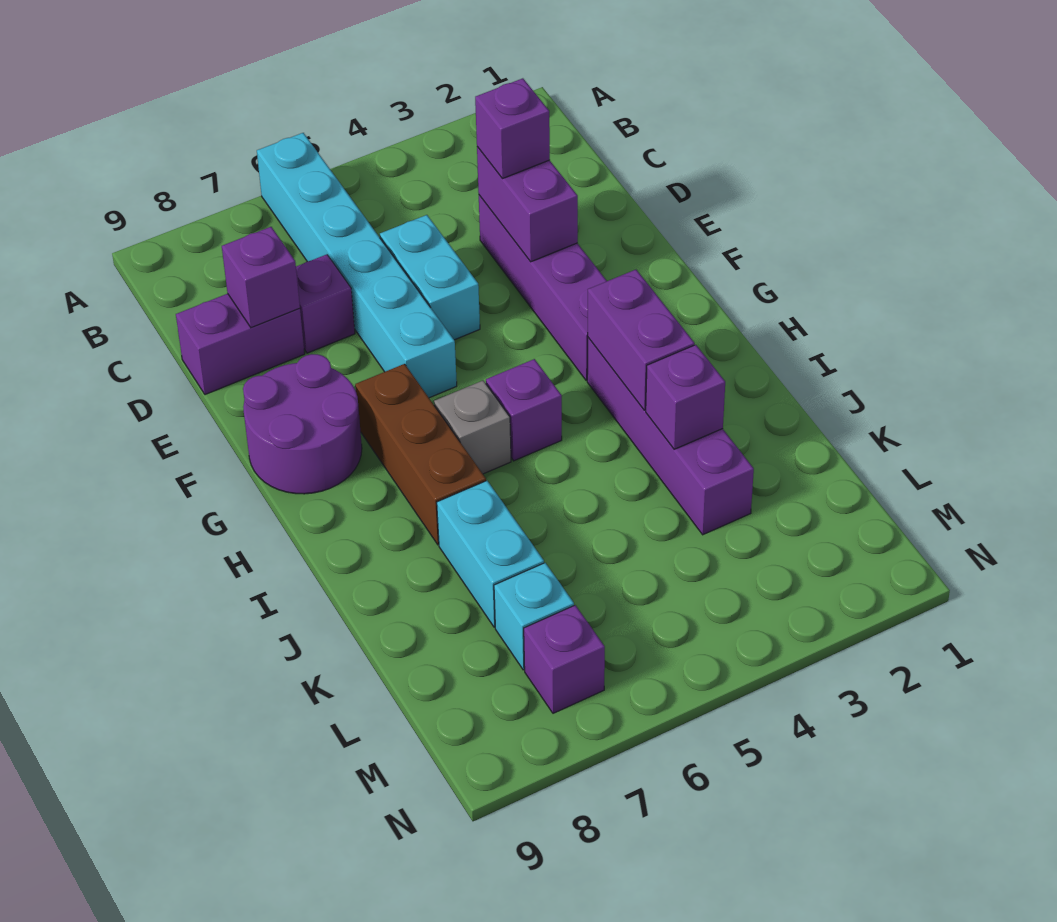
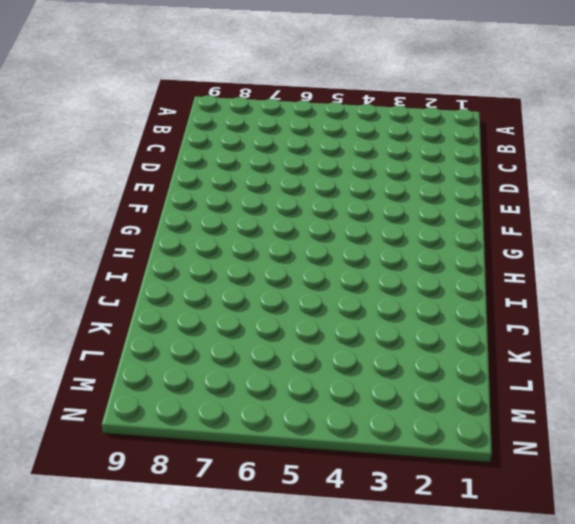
none -> cyan brick A6:F6 level 1
none -> purple brick D3:G3 level 1
none -> cyan brick D5:E5 level 1

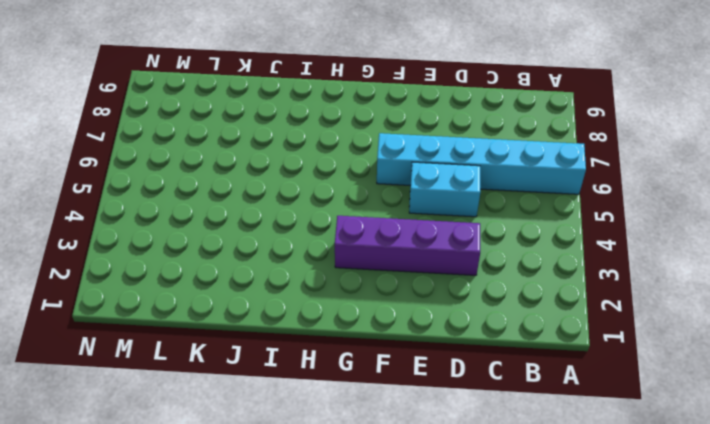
none -> purple brick D7 level 1
none -> purple brick D8:D9 level 1
none -> purple round brick F8:G9 level 1

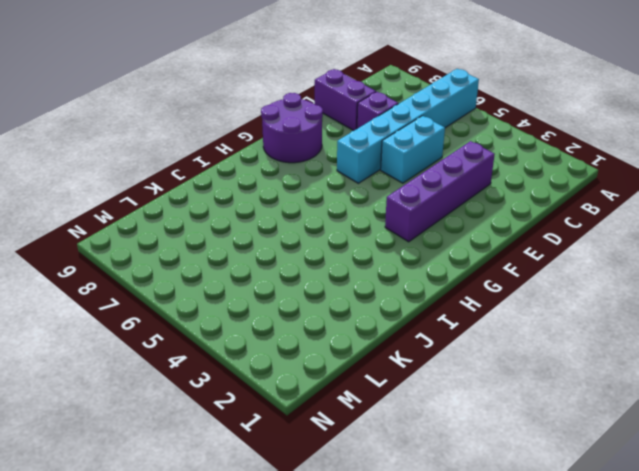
none -> brown brick G7:I7 level 1
none -> purple brick H3:K3 level 1
none -> purple brick H5 level 1

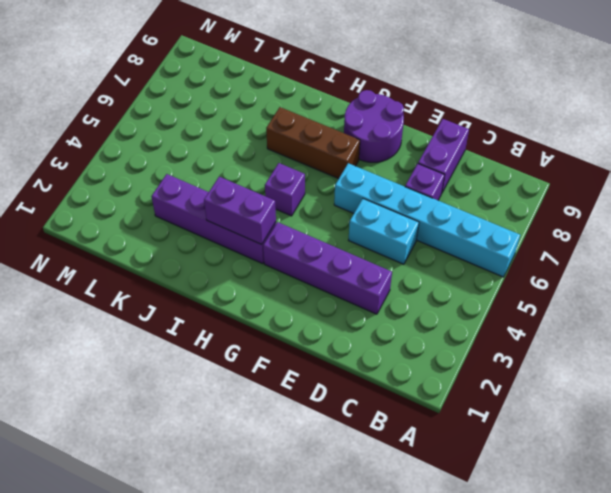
none -> grey brick H6 level 1
none -> cyan brick J7:K7 level 1
none -> cyan brick L7 level 1

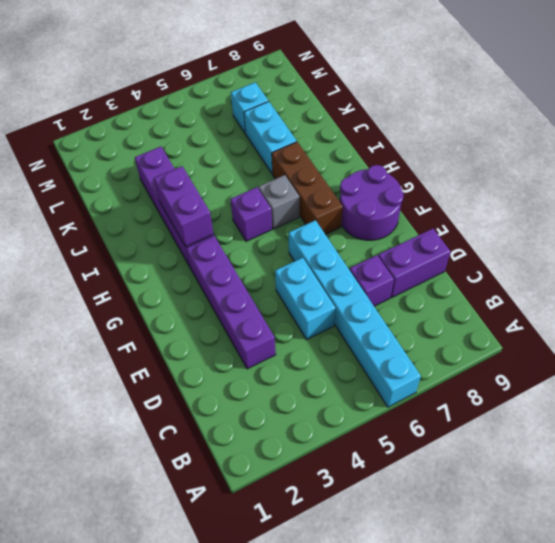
none -> purple brick M7 level 1
none -> purple brick D3:E3 level 2
none -> purple brick D8 level 2

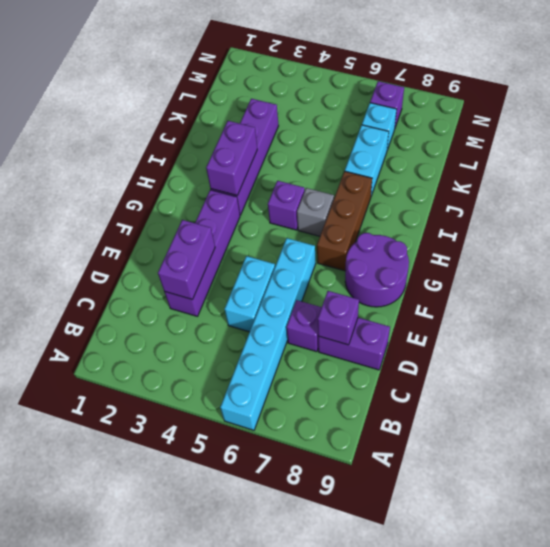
none -> purple brick J3 level 2
none -> purple brick D3 level 3

